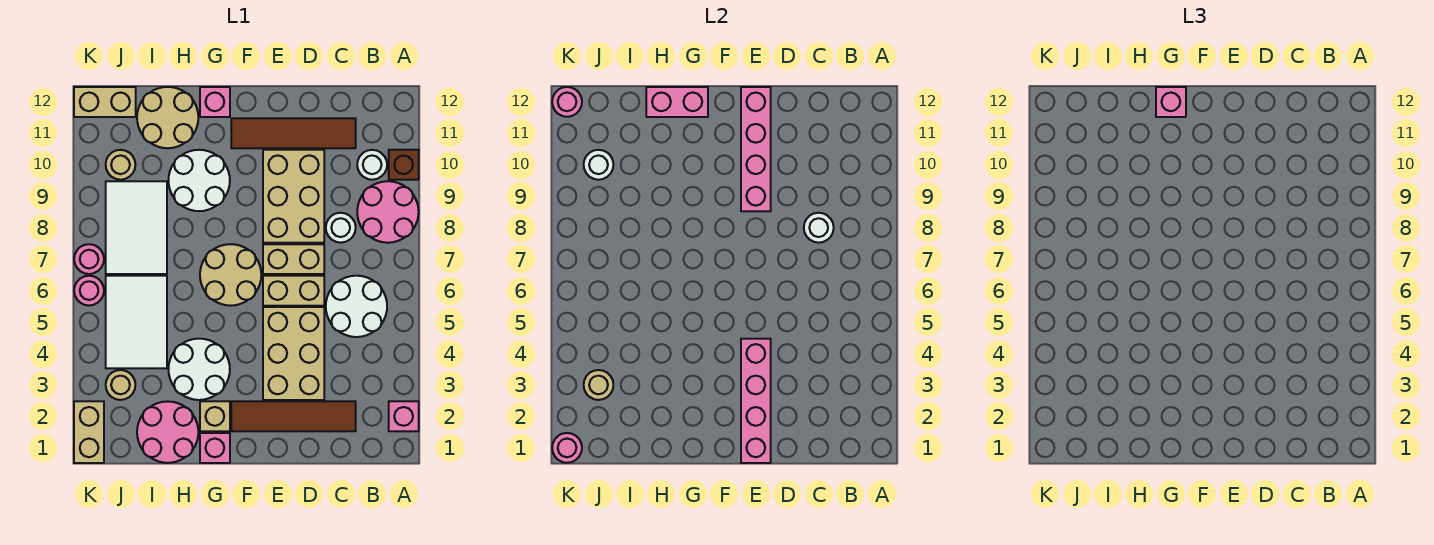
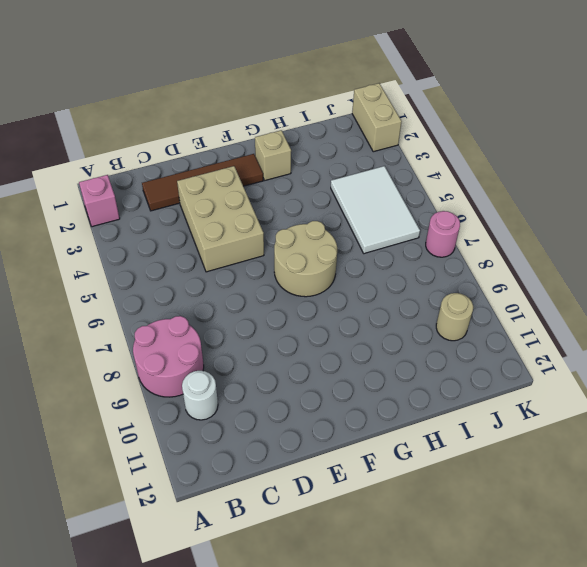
none -> brown brick A10 level 1
none -> white round brick B5:C6 level 1
none -> white round brick C8 level 1
none -> brown tile C11:F11 level 1

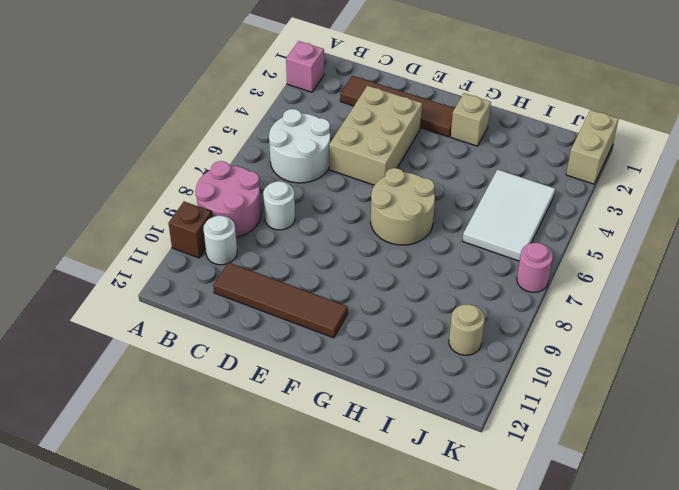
none -> tan brick D6:E6 level 1
none -> tan brick D7:E7 level 1
none -> tan brick D8:E10 level 1
none -> pink brick G1 level 1

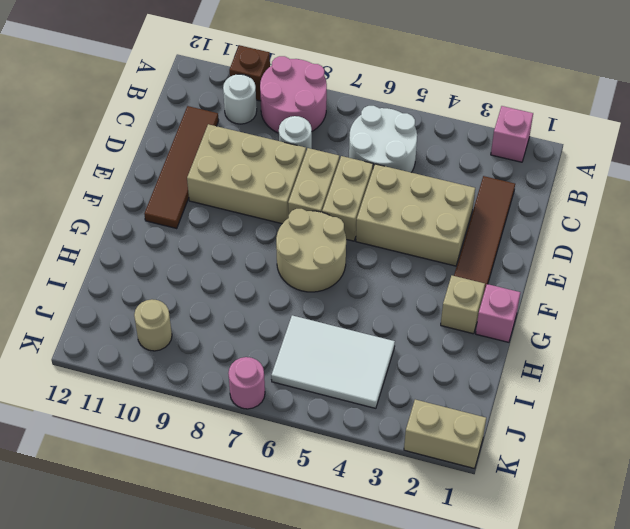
none -> white round brick G3:H4 level 1
none -> white round brick G9:H10 level 1
none -> pink brick G12 level 1
none -> pink round brick H1:I2 level 1

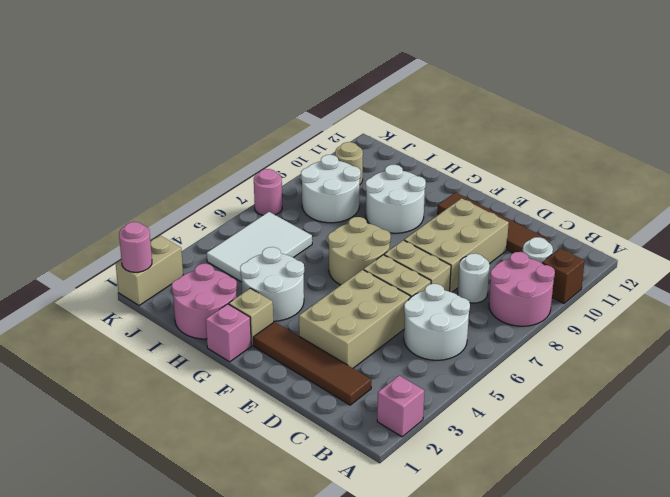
white round brick I8:J9 level 1 -> white tile I7:J9 level 1
none -> pink brick G12 level 1
none -> tan round brick H11:I12 level 1
none -> tan round brick J3 level 1
none -> tan brick J12:K12 level 1

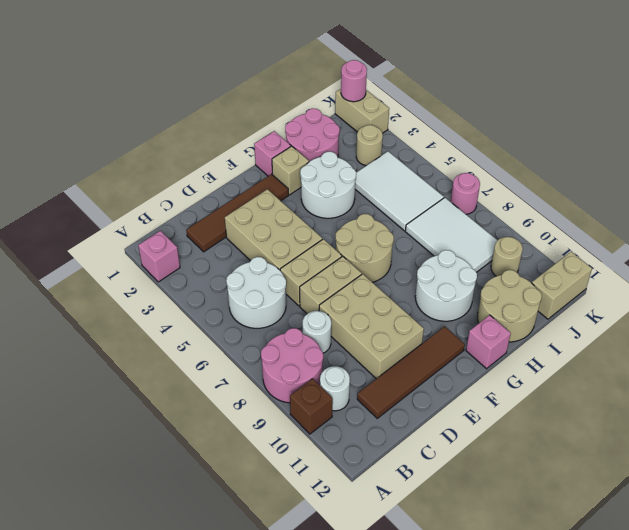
none -> pink round brick K6 level 1
none -> white round brick C8 level 2
none -> pink brick E1:E4 level 2
none -> pink brick E9:E12 level 2

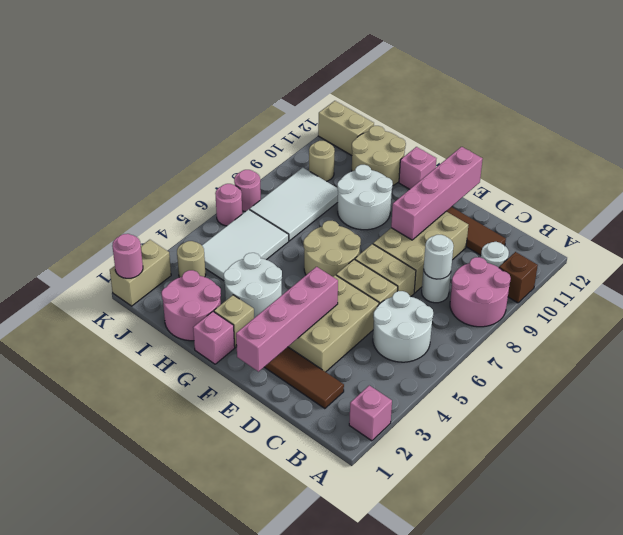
none -> pink brick G12:H12 level 2
none -> tan round brick J3 level 2
none -> white round brick J10 level 2
none -> pink round brick K12 level 2

